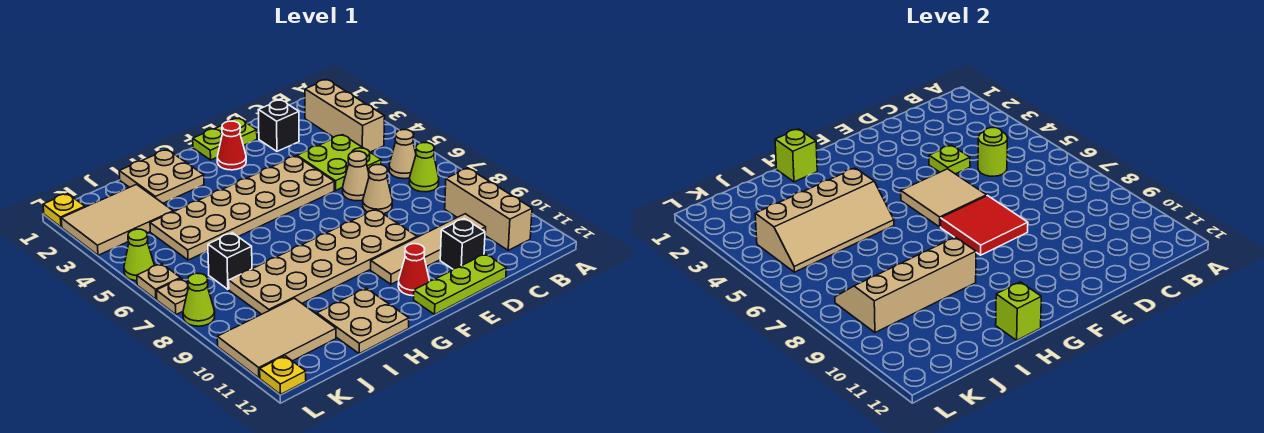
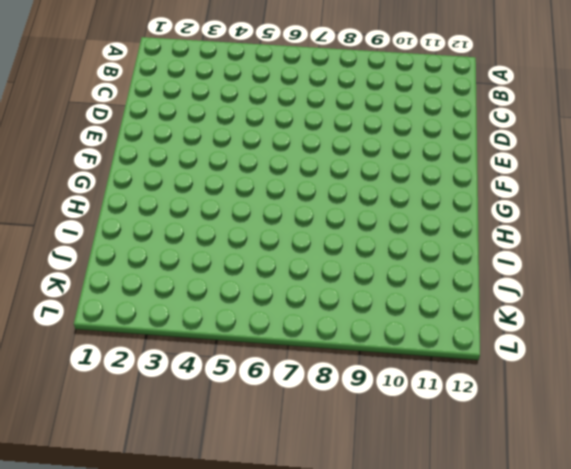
none -> tan brick B2:B4 level 1
none -> tan cone B6 level 1
none -> lime cone B7 level 1
none -> tan brick B9:B11 level 1

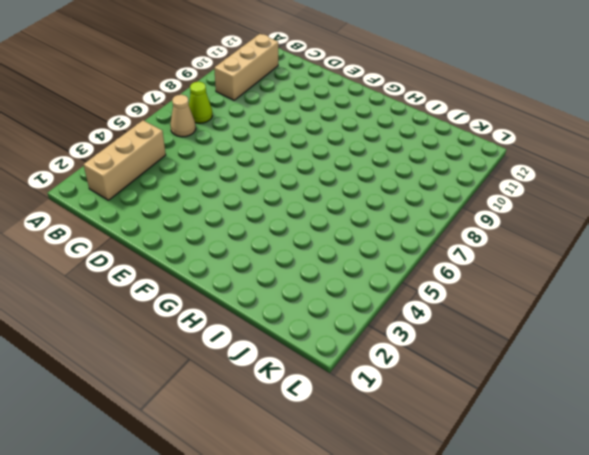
none -> lime plate C4:D5 level 1
none -> tan tile C10:F10 level 1
none -> black brick D2 level 1
none -> tan cone D6 level 1

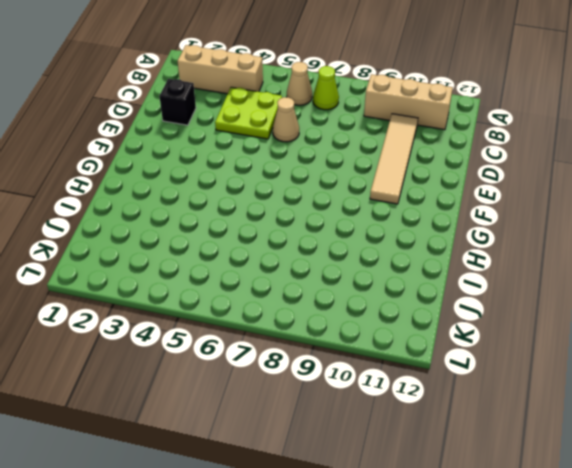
none -> tan cone D7 level 1
none -> black brick D11 level 1
none -> lime plate D12:F12 level 1
none -> lime plate E1:F1 level 1

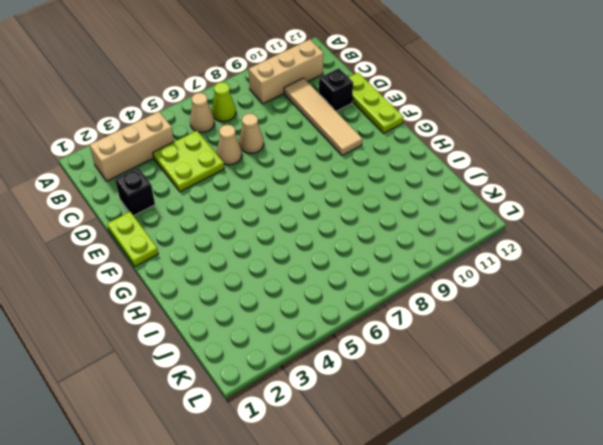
none -> tan plate E4:J5 level 1
none -> tan plate E8:J9 level 1
none -> red cone F2 level 1
none -> red cone F11 level 1

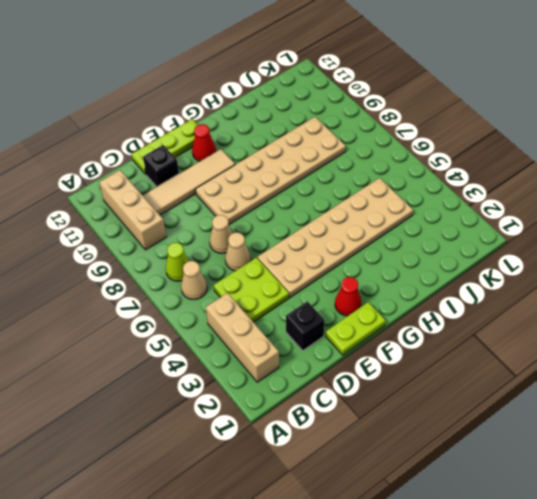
none -> tan plate H1:I2 level 1
none -> tan plate H11:I12 level 1
none -> tan tile J2:L3 level 1
none -> black brick J7 level 1

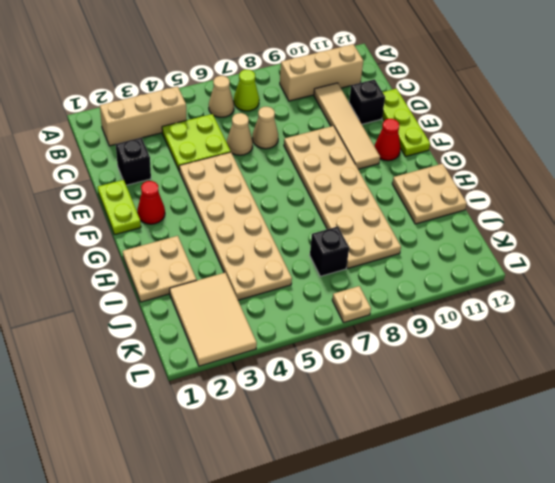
none -> tan tile J10:L11 level 1
none -> yellow plate L1 level 1
none -> lime cone L5 level 1
none -> tan plate L6 level 1

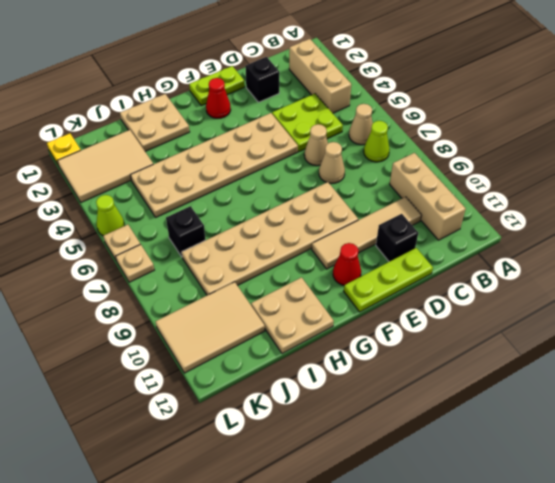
none -> lime cone L8 level 1
none -> yellow plate L12 level 1
none -> lime round brick C5 level 2
none -> lime plate D4 level 2

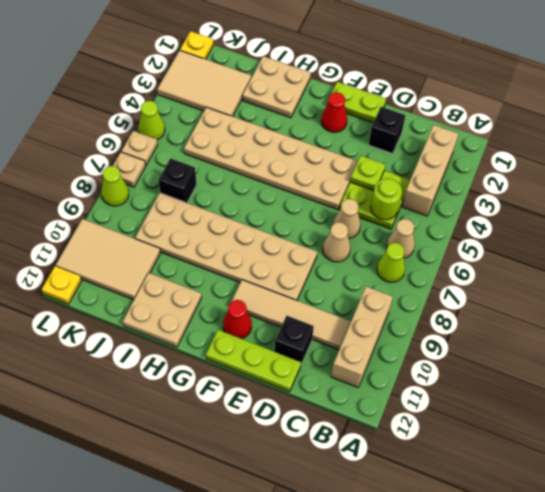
none -> tan tile E5:F6 level 2
none -> red tile E7:F8 level 2
none -> lime brick H1 level 2
none -> tan slope H4:K5 level 2 top 4

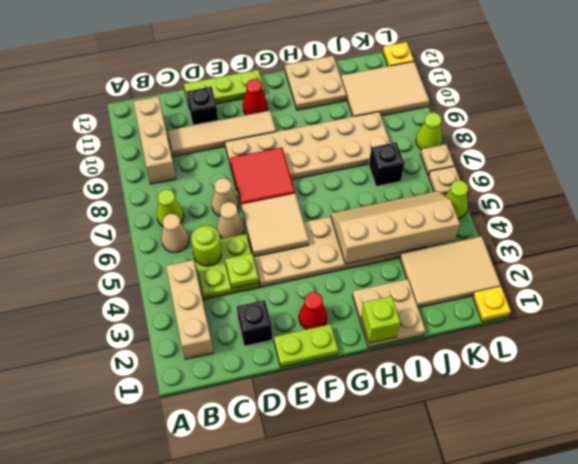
none -> tan slope H8:K9 level 2 top 9
none -> lime brick H12 level 2

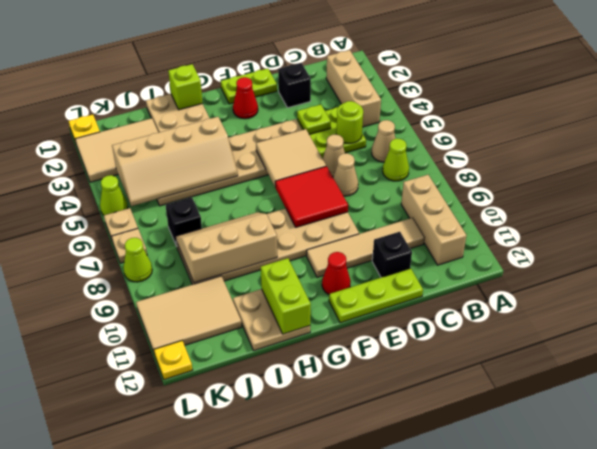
tan slope H8:J9 level 2 top 9 -> tan slope H8:K9 level 2 top 9
lime brick H11:H12 level 2 -> lime brick H12 level 2

